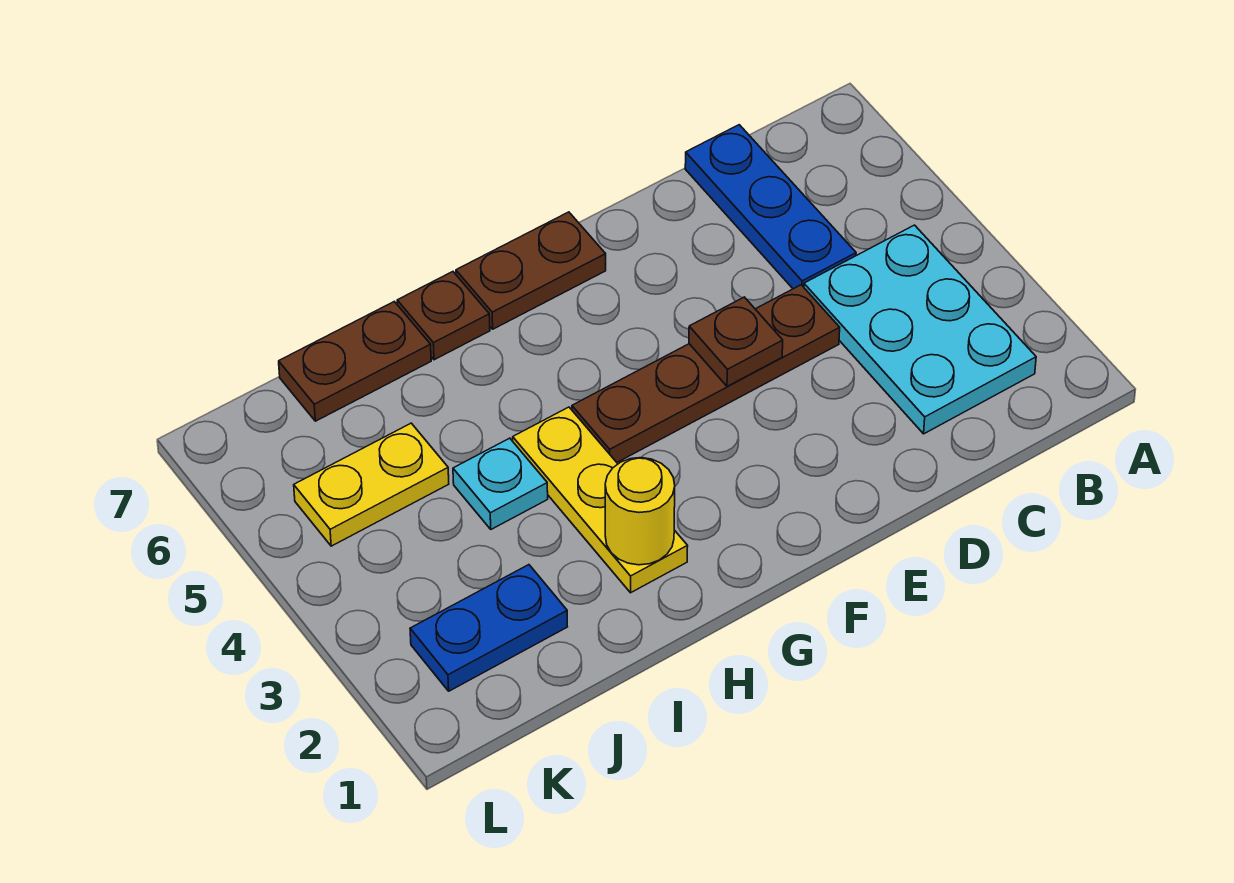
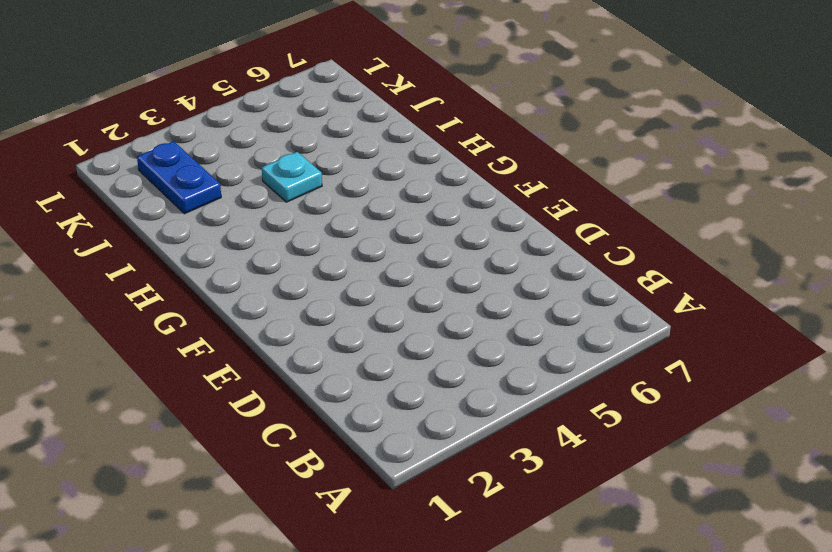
none -> cyan plate B2:C4 level 1
none -> blue plate C5:C7 level 1
none -> brown plate D4:G4 level 1

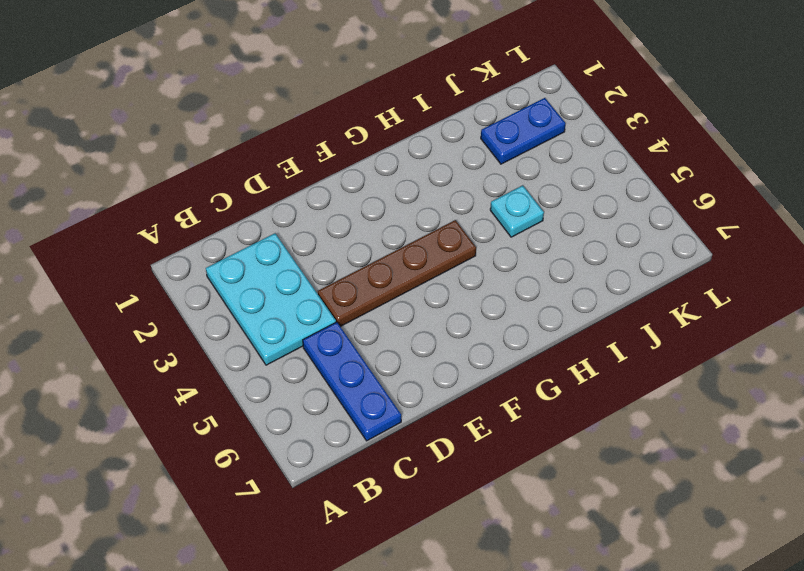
none -> brown plate F7:G7 level 1
none -> yellow plate H2:H4 level 1
none -> brown plate H7 level 1

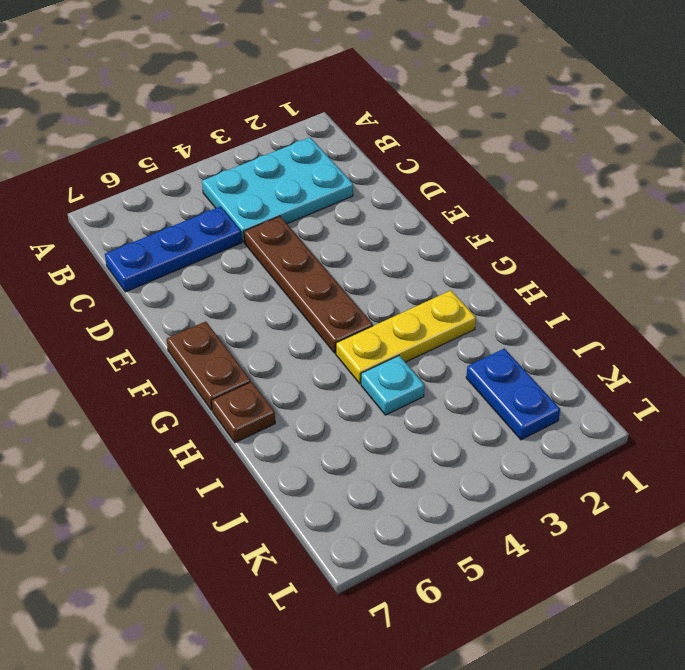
none -> brown plate I7:J7 level 1
none -> yellow plate J5:K5 level 1
none -> brown plate E4 level 2

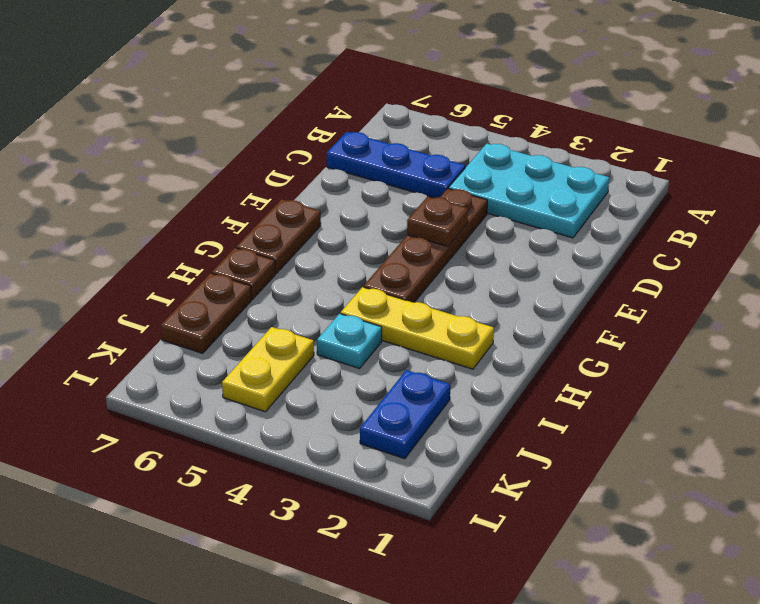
none -> yellow round brick H2 level 2

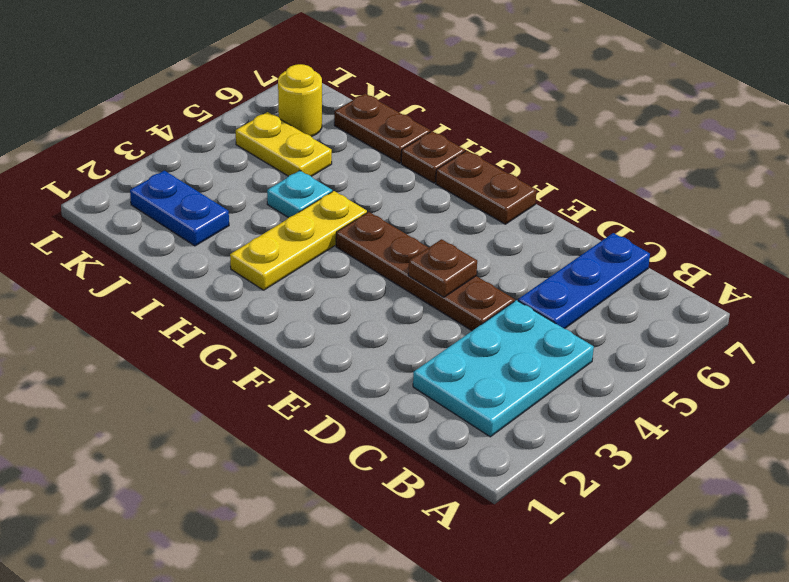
yellow round brick K6 level 1 -> yellow round brick H2 level 2

